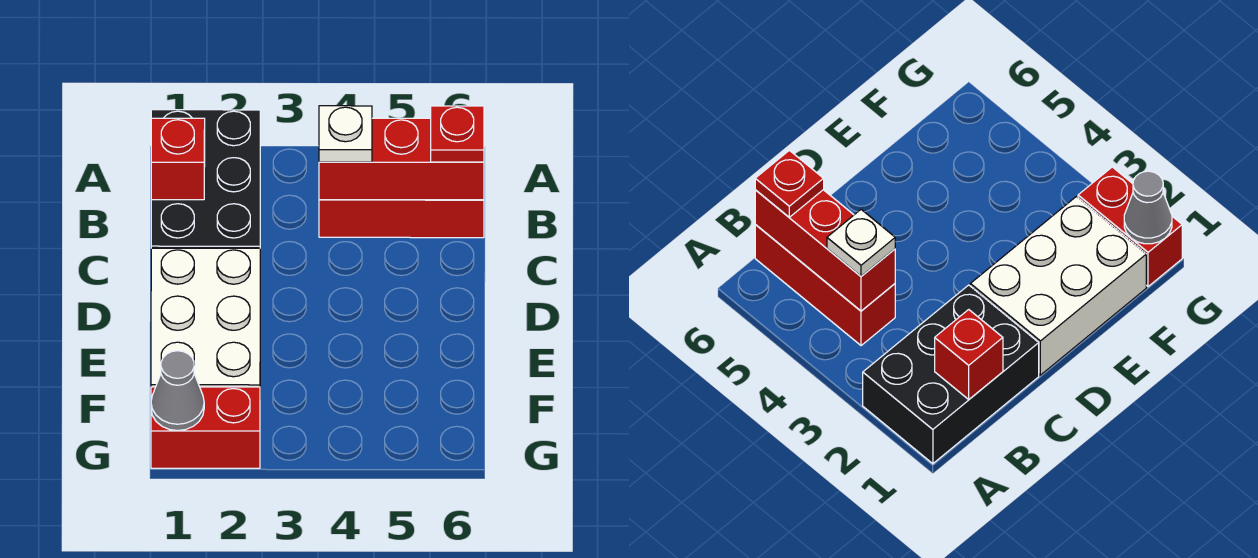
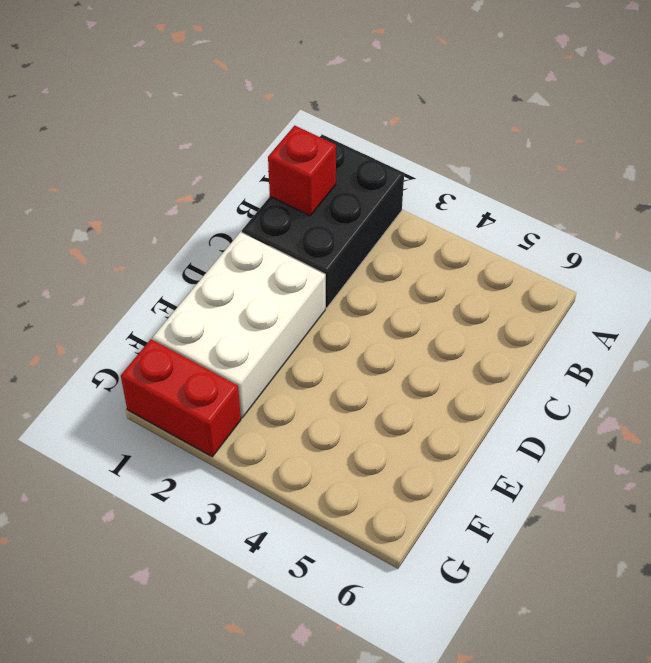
none -> red brick B4:B6 level 1
none -> red brick B4:B6 level 2

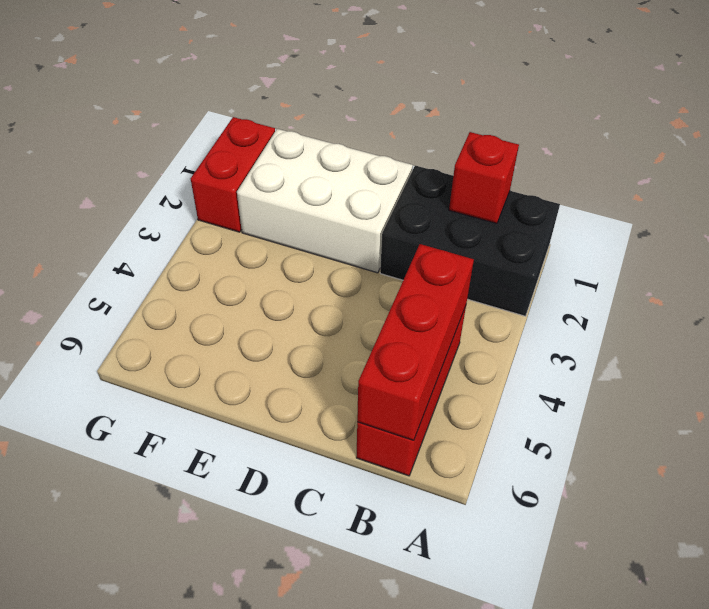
none -> grey cone G1 level 2
none -> white plate B4 level 3

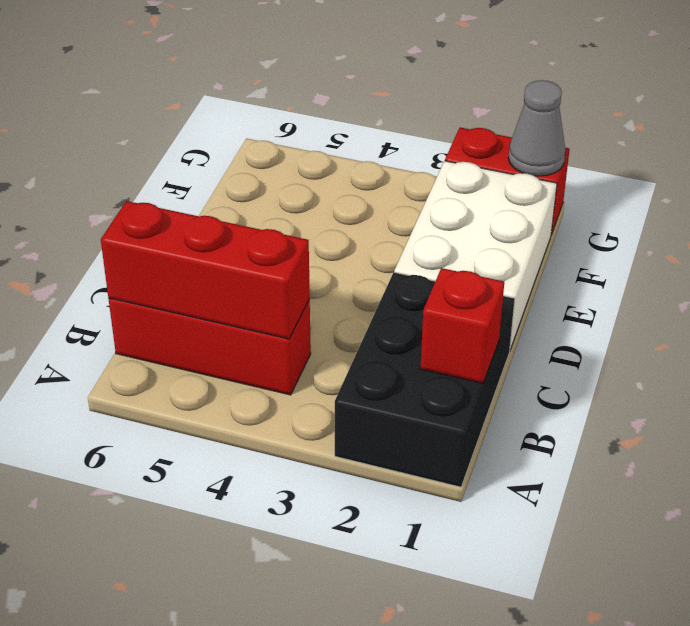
none -> white plate B4 level 3
none -> red plate B6 level 3

